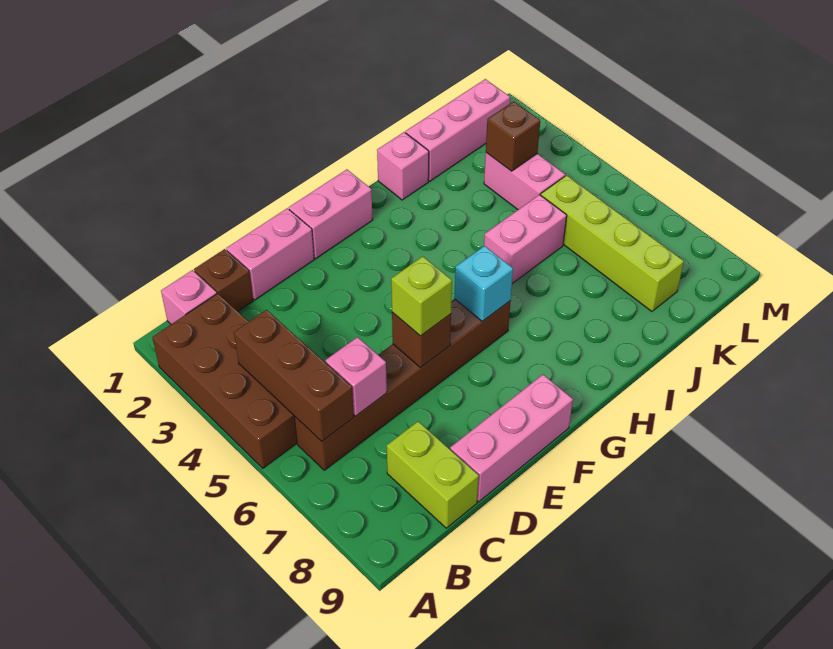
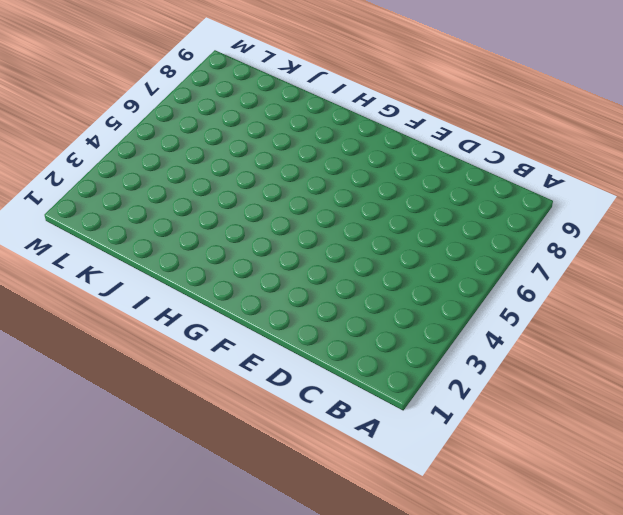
none -> brown brick A2:B5 level 1
none -> pink brick B1 level 1
none -> brown brick B6:G6 level 1

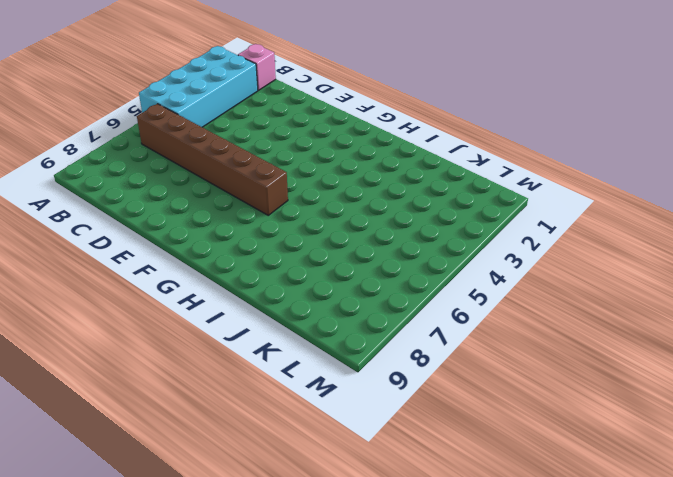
cyan brick A2:B5 level 1 -> brown brick A2:B5 level 1
none -> brown brick C1 level 1
none -> lime brick C8:C9 level 1
none -> pink brick D1:E1 level 1

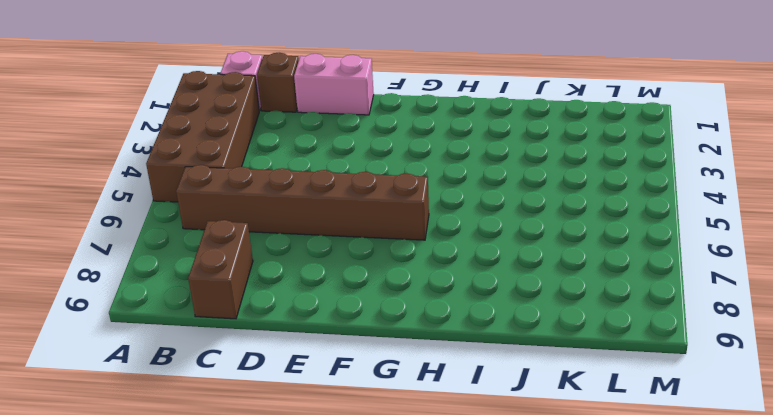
brown brick C8:C9 level 1 -> lime brick C8:C9 level 1
none -> pink brick D9:F9 level 1
none -> pink brick F1:G1 level 1
none -> pink brick I1 level 1

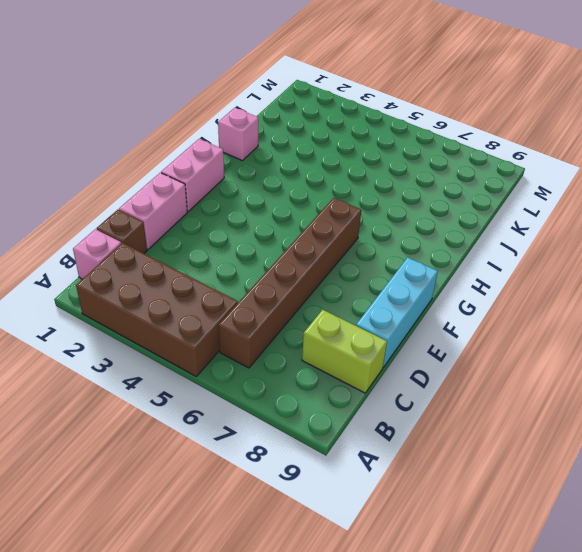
cyan brick D9:F9 level 1 -> pink brick D9:F9 level 1
none -> pink brick I5:J5 level 1
none -> pink brick J1:L1 level 1
none -> pink brick K3:K4 level 1

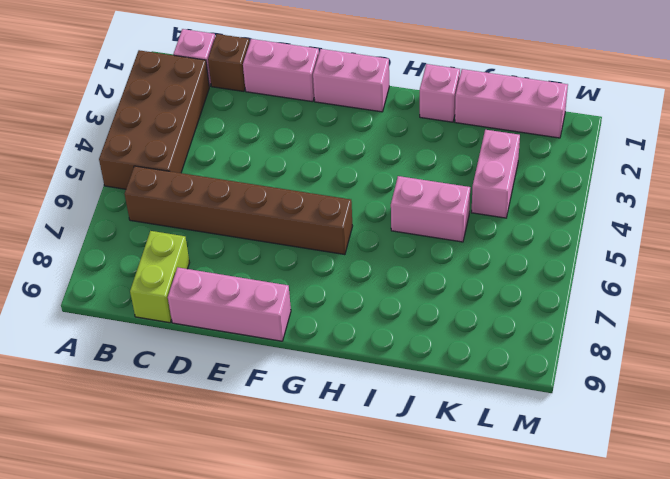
none -> lime brick K5:K8 level 1
none -> brown brick B4:B6 level 2
none -> pink brick C6 level 2

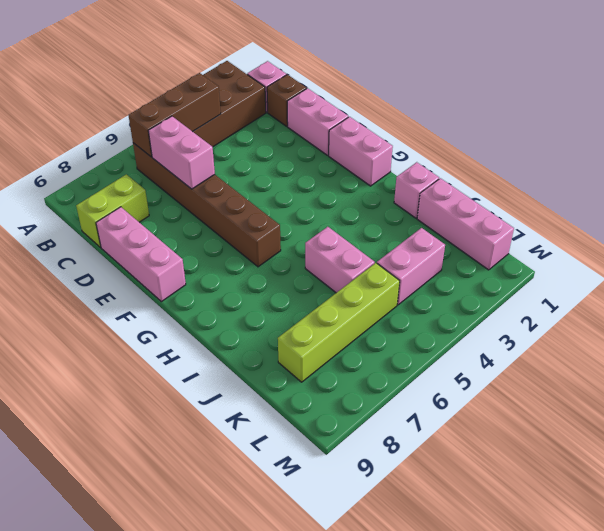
pink brick C6:D6 level 2 -> pink brick C6 level 2
none -> brown brick E6 level 2
none -> cyan brick G6 level 2
none -> brown brick K3 level 2

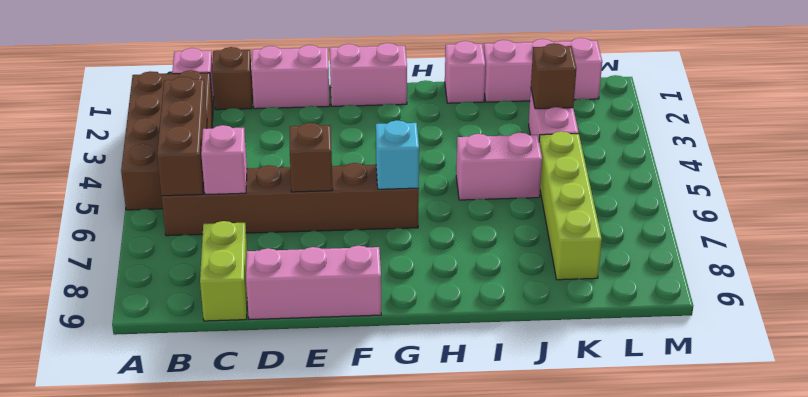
none -> lime brick E6 level 3

